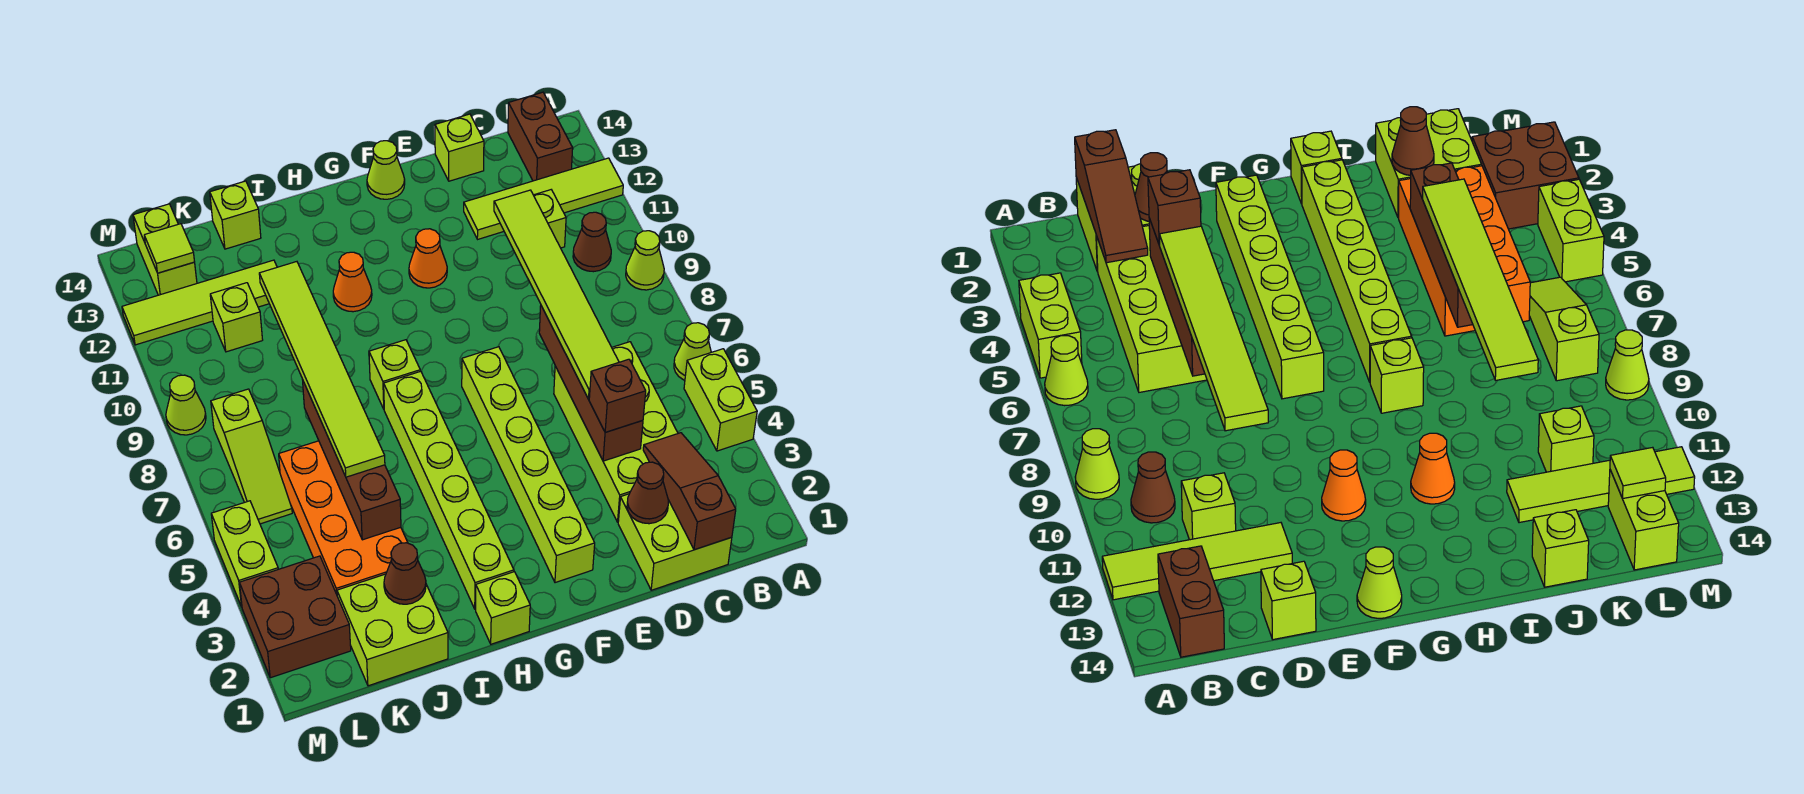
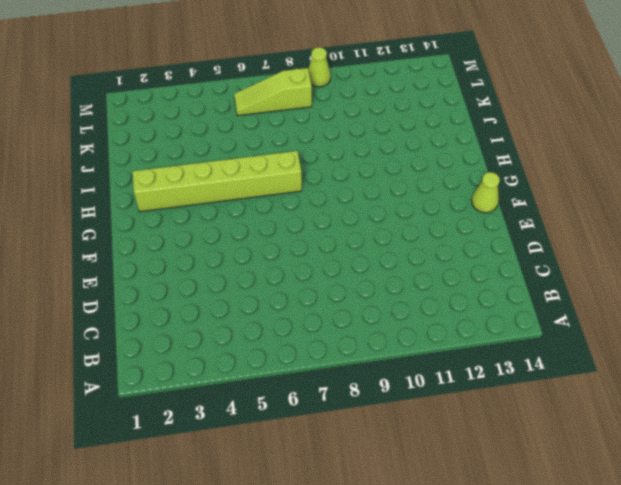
none -> lime brick A4:A5 level 1
none -> lime cone A6 level 1
none -> lime cone A9 level 1
none -> lime tile A12:D12 level 1

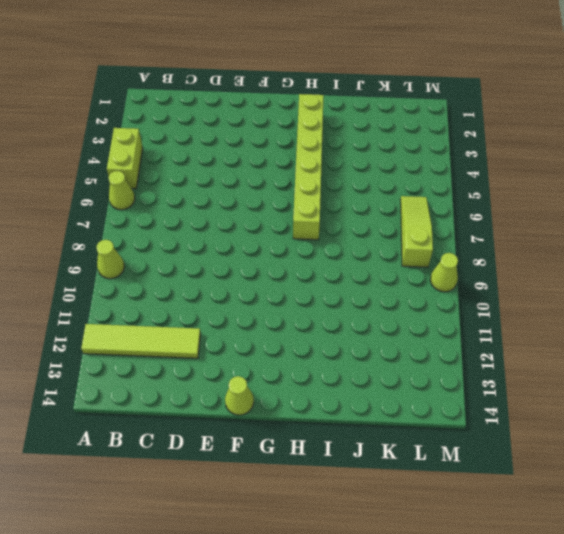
none -> brown cone B10 level 1
none -> brown brick B13:B14 level 1
none -> lime brick C1:D2 level 1
none -> lime brick C3:D6 level 1

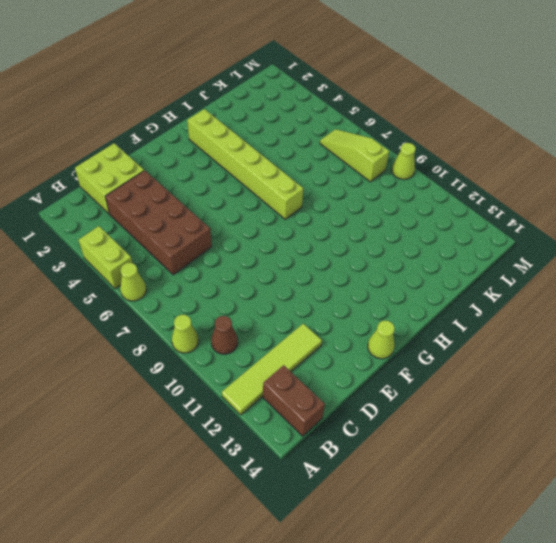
brown brick C3:D6 level 1 -> lime brick C3:D6 level 1
none -> lime brick C11 level 1
none -> lime brick D14 level 1
none -> lime brick F2:F7 level 1
none -> orange cone F11 level 1

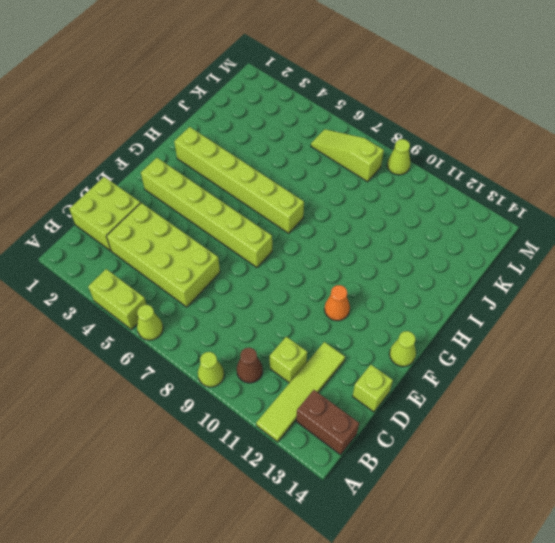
none -> lime brick H1 level 1
none -> lime brick H8 level 1
none -> orange cone H11 level 1
none -> lime brick J1:K2 level 1

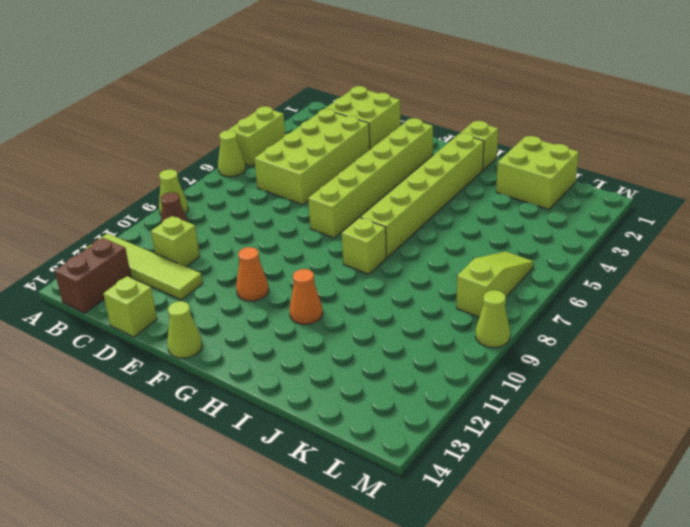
none -> orange brick J3:K6 level 1
none -> lime tile J12:M12 level 1
none -> lime brick J14 level 1
none -> lime brick K11 level 1

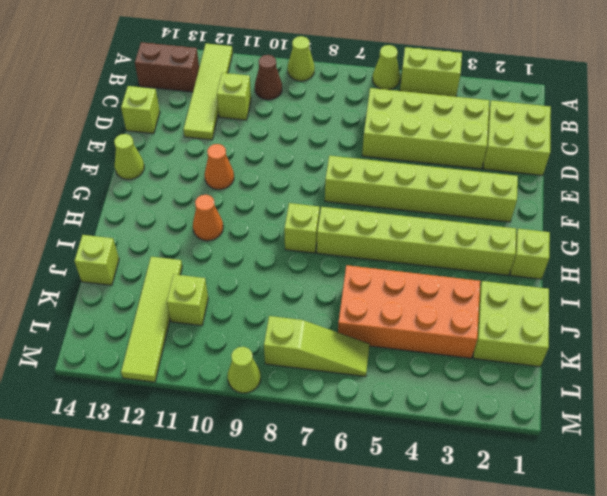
none -> brown brick L2:M3 level 1
none -> lime brick L13:L14 level 1
none -> lime brick M4:M5 level 1
none -> brown slope C1:C3 level 2 top 1

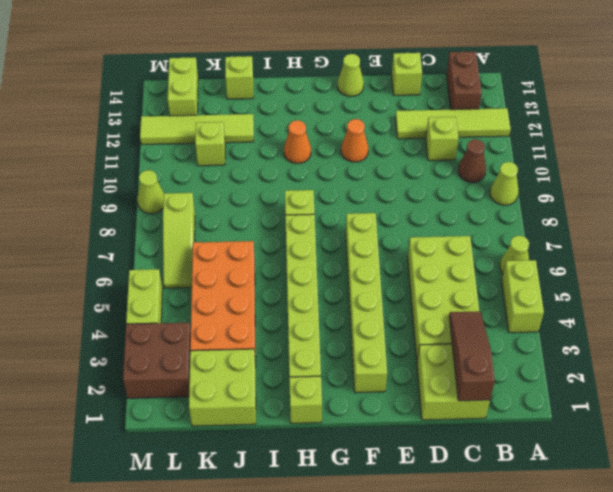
none -> brown cone D2 level 2
none -> brown brick D4:D7 level 2
none -> brown cone J2 level 2
none -> brown brick J4:J7 level 2

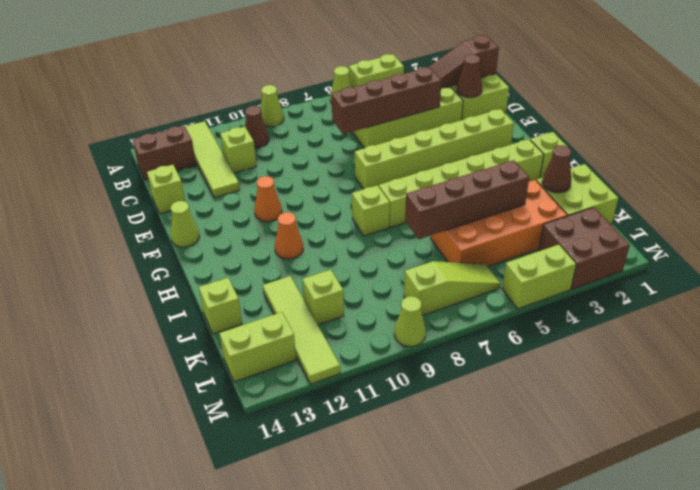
none -> lime tile L13 level 2
none -> brown brick D4 level 3
none -> lime tile D5:D10 level 3
none -> lime tile J5:J10 level 3

